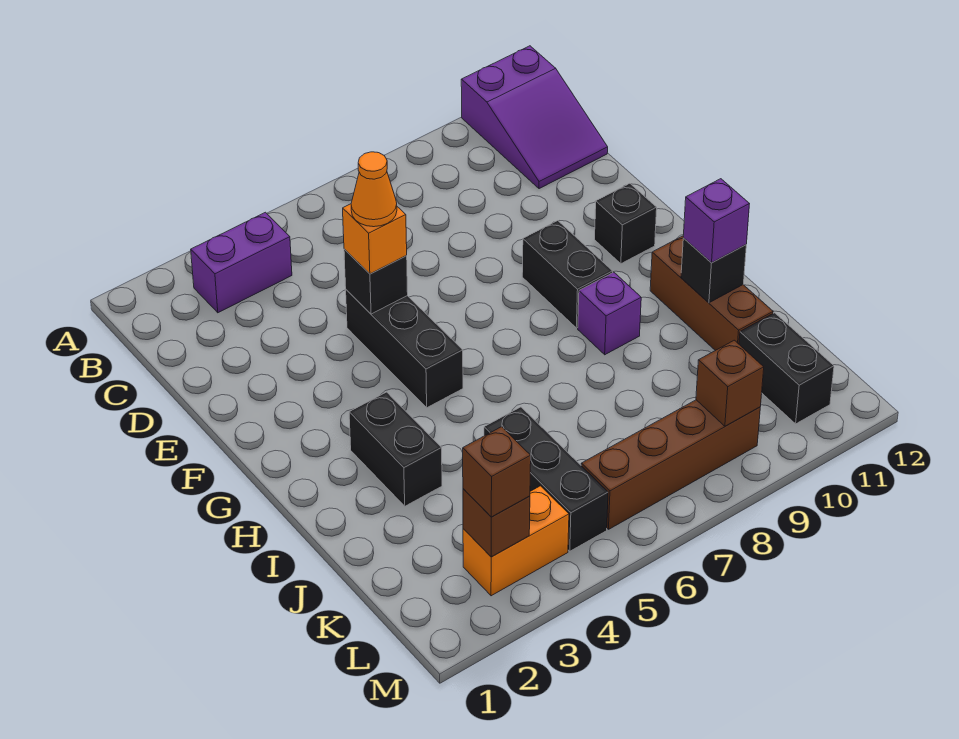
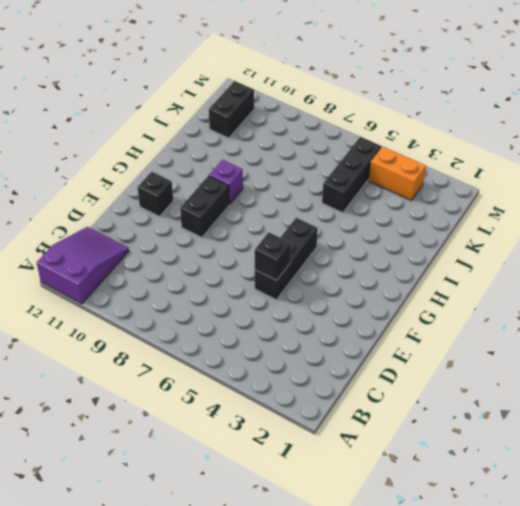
none -> purple brick B3:B4 level 1
none -> black brick H3:I3 level 1
none -> brown brick H11:J11 level 1

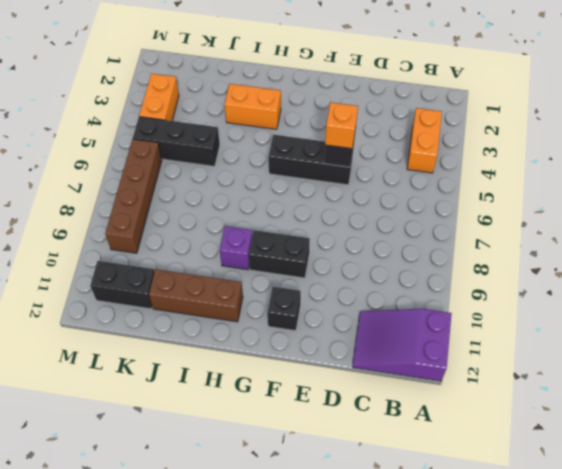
orange brick B3:B4 level 1 -> purple brick B3:B4 level 1
orange brick H3:I3 level 1 -> black brick H3:I3 level 1
none -> black brick I11 level 2
none -> brown brick L3 level 2
none -> brown brick L9 level 2

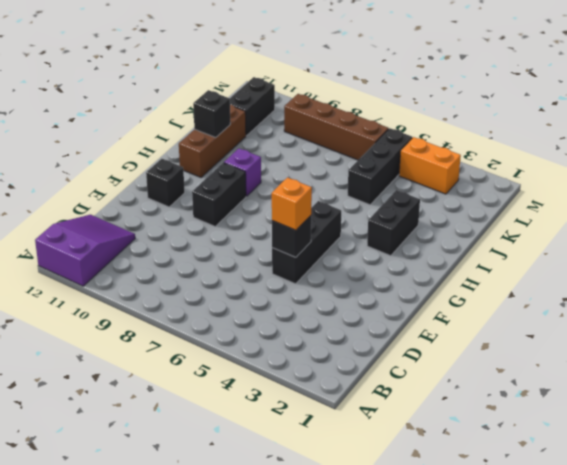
none -> purple brick B3:B4 level 1
none -> brown brick L3 level 2
none -> brown brick L9 level 2

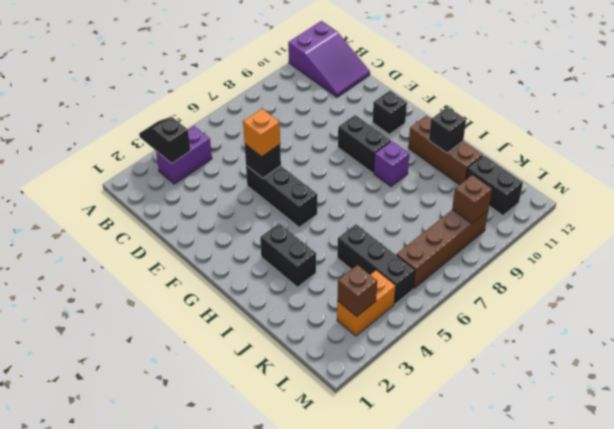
black slope A3:B3 level 2 top B -> none
none -> purple brick I11 level 3
none -> brown brick L3 level 3
none -> orange cone E5 level 4

